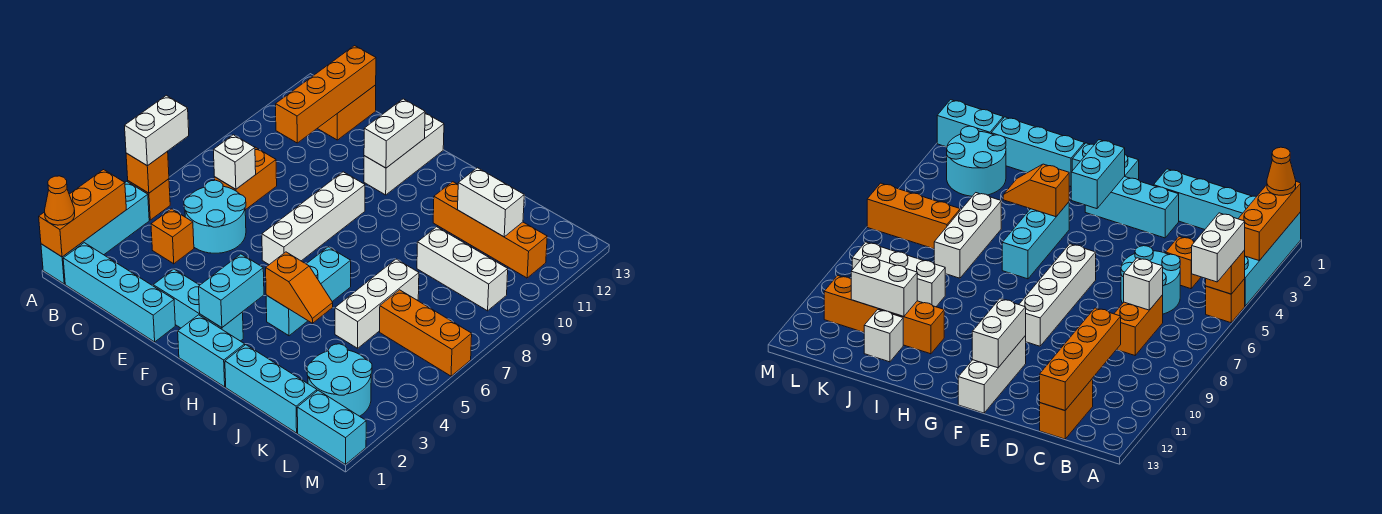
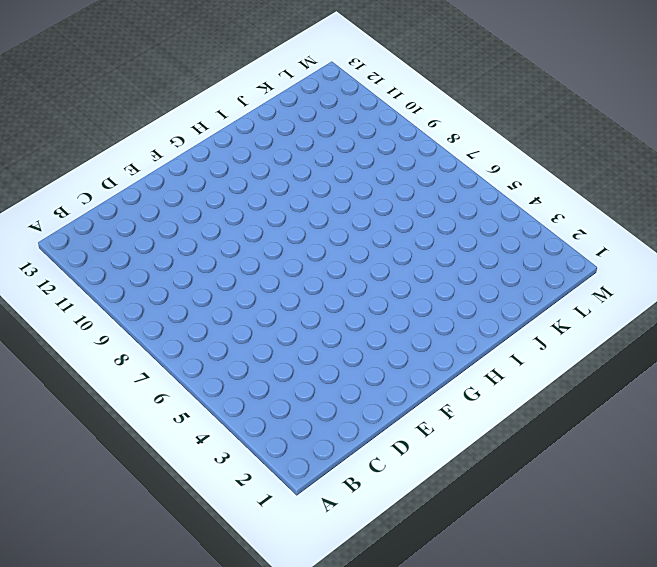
none -> cyan brick A1:A4 level 1
none -> orange brick A5 level 1
none -> cyan brick B1:E1 level 1
none -> orange brick C4 level 1

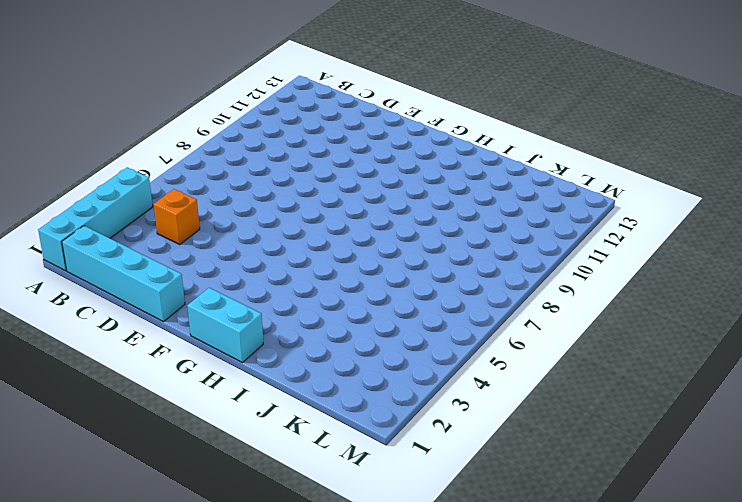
none -> orange brick A5 level 1
none -> cyan round brick C5:D6 level 1
none -> orange brick C7:C8 level 1
none -> orange brick C12:C13 level 1

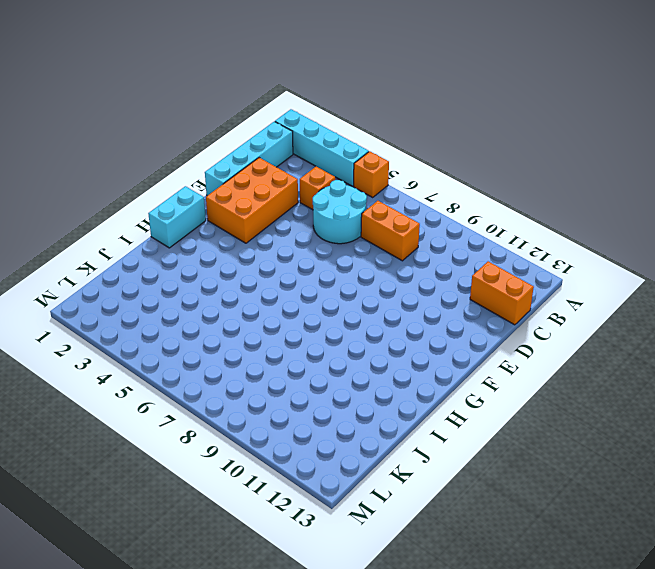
orange brick D2:F3 level 1 -> cyan brick E2:G2 level 1
none -> white brick F6:F9 level 1
none -> white brick F11:F13 level 1
none -> cyan brick H4:H6 level 1
none -> cyan brick I1:K1 level 1

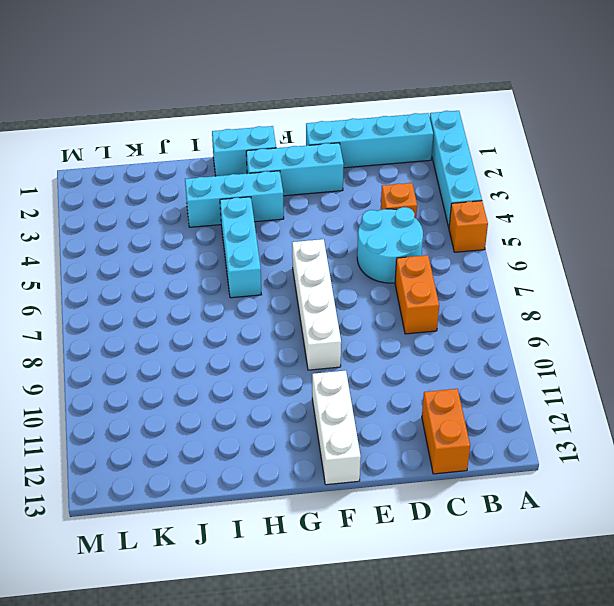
cyan brick G3:I3 level 1 -> cyan brick I1:K1 level 1
none -> orange brick I11:L11 level 1
none -> white brick J5:J7 level 1
none -> white brick J9:L9 level 1
none -> white brick J12 level 1

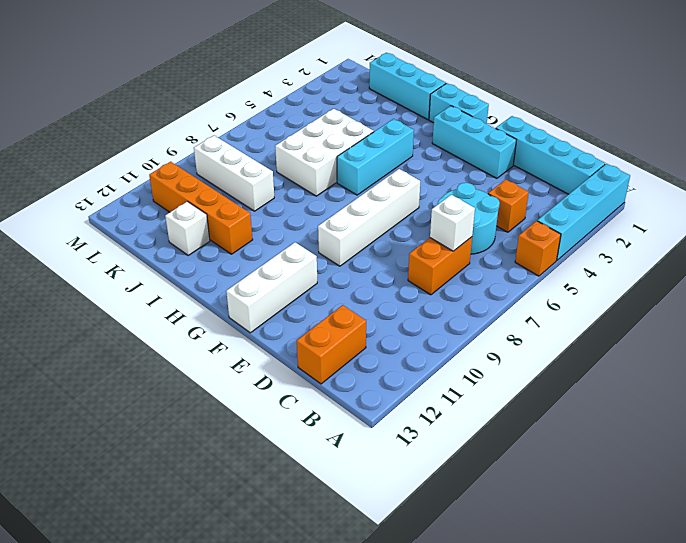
white brick I5:J7 level 1 -> white brick J5:J7 level 1
none -> cyan round brick K2:L3 level 1
none -> orange brick K6:M6 level 1
none -> cyan brick L1:M1 level 1
none -> orange brick A1:A3 level 2

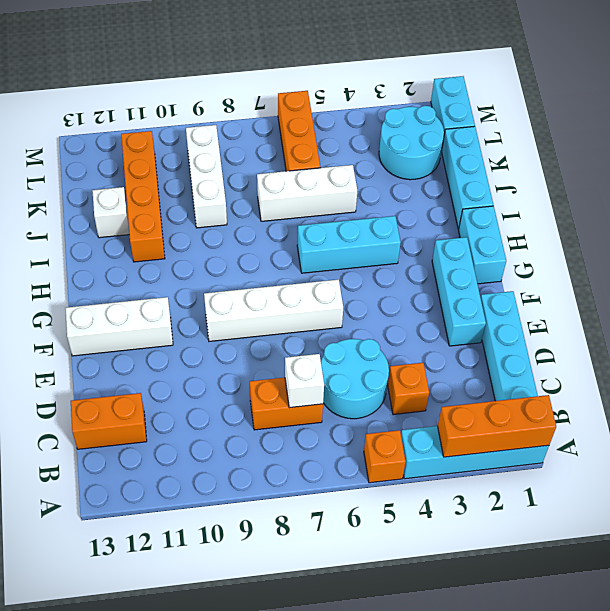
none -> orange brick A5 level 2
none -> orange brick C10:C13 level 2
none -> white brick F11:F12 level 2
none -> cyan brick G2:G3 level 2

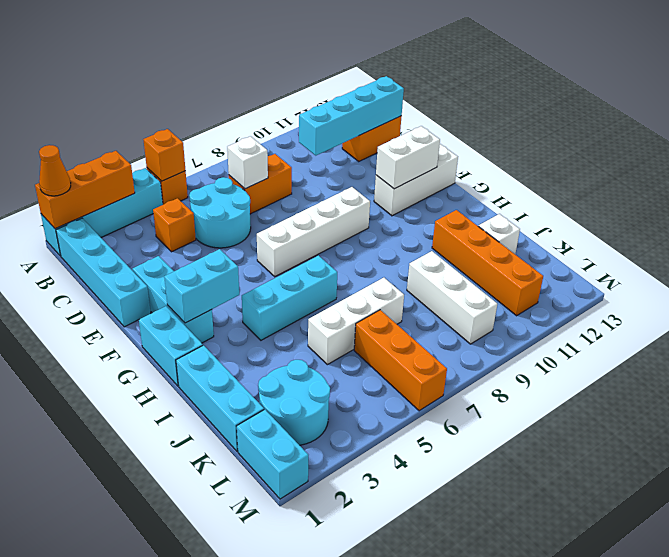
cyan brick C10:C13 level 2 -> orange brick C10:C13 level 2
none -> orange slope H4:I4 level 2 top H
none -> white brick J11:K11 level 2
none -> white brick A5:A6 level 3

